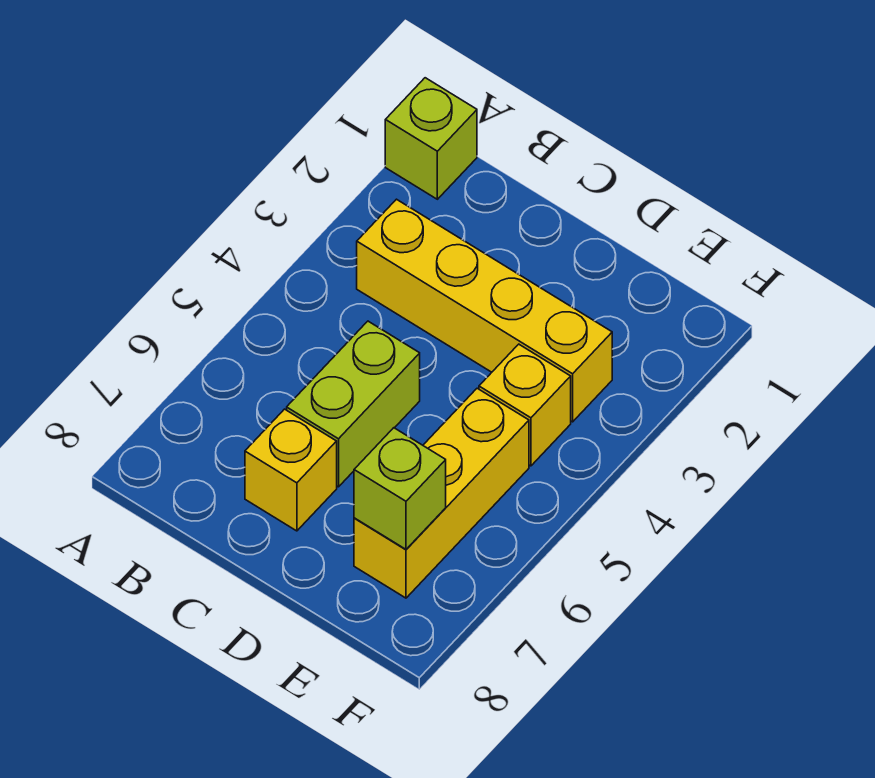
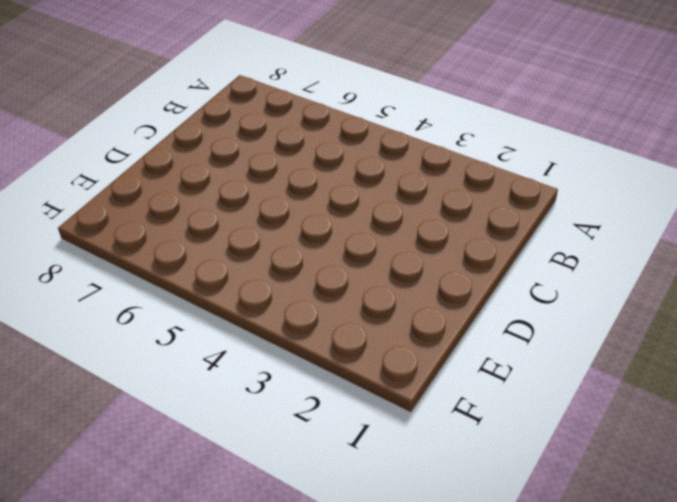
none -> lime brick A1 level 1
none -> yellow brick B3:E3 level 1

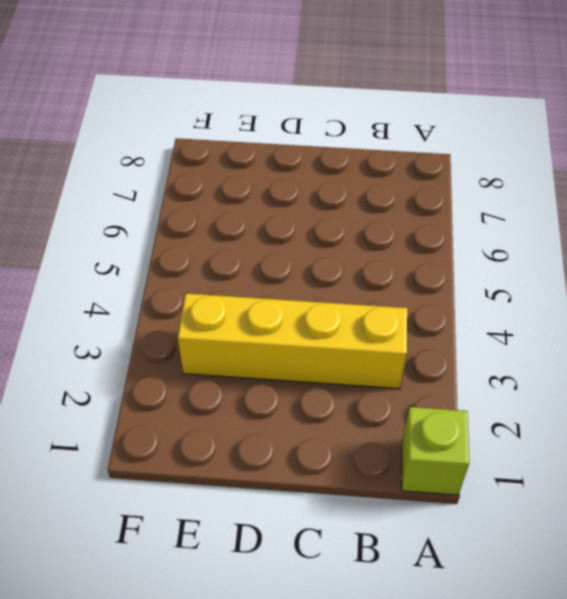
none -> lime brick C5:C6 level 1
none -> yellow brick C7 level 1

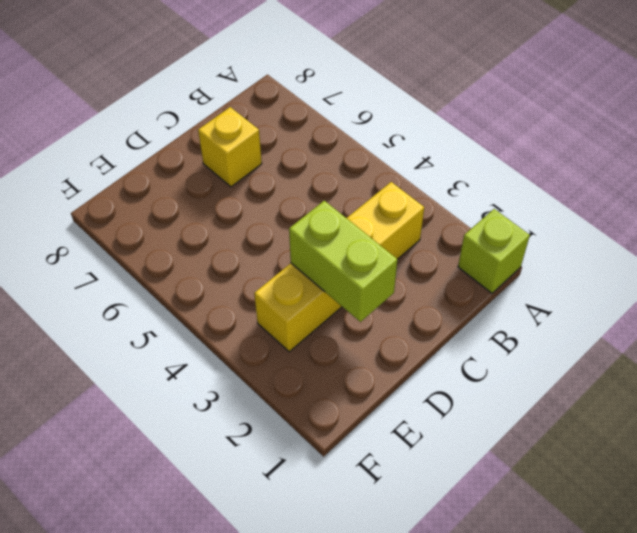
lime brick D2:D3 level 2 -> lime brick C5:C6 level 1
none -> yellow brick E4 level 1
none -> yellow brick E5:E7 level 1

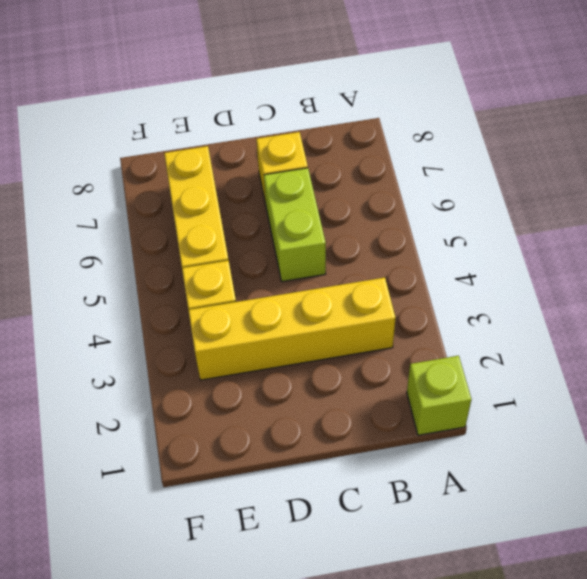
none -> lime brick E7 level 2

